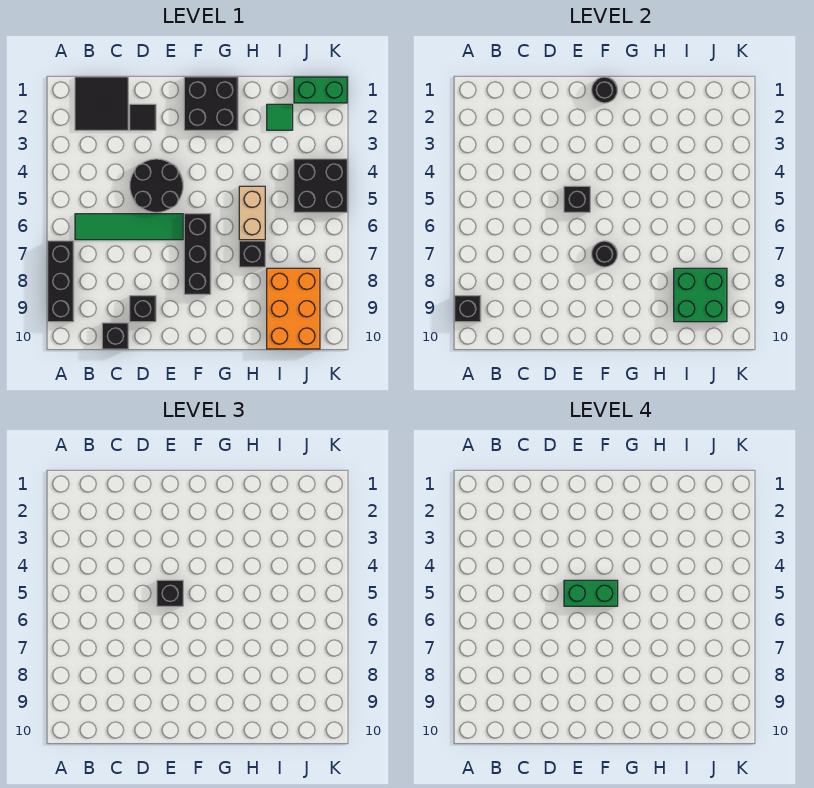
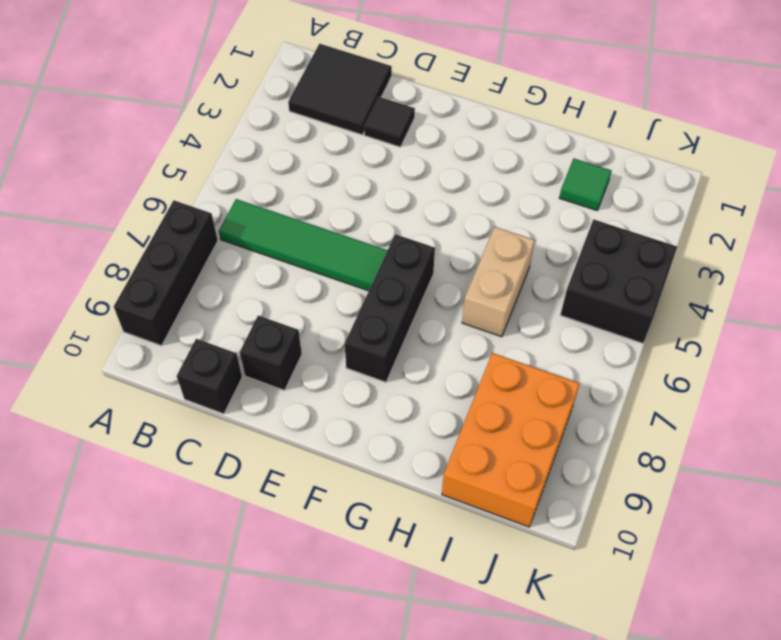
none -> black round brick D4:E5 level 1
none -> black brick F1:G2 level 1
none -> black brick H7 level 1

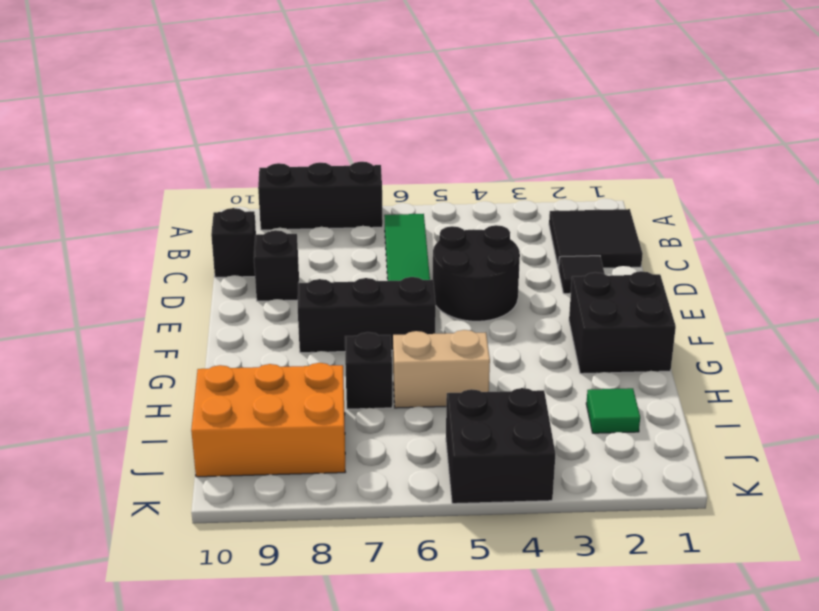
none -> green brick J1:K1 level 1
none -> black brick A9 level 2
none -> black brick E5 level 2

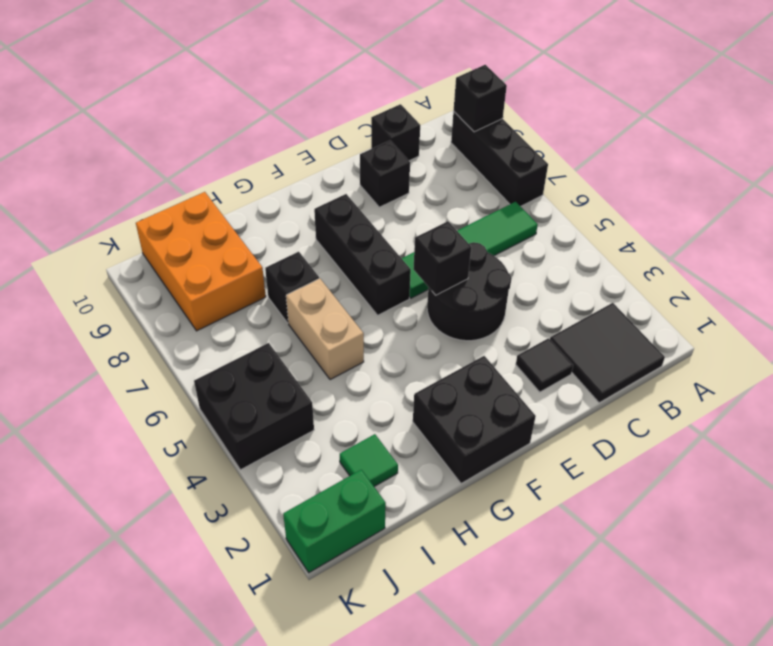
none -> black round brick F1 level 2
none -> black round brick F7 level 2
none -> green brick I8:J9 level 2

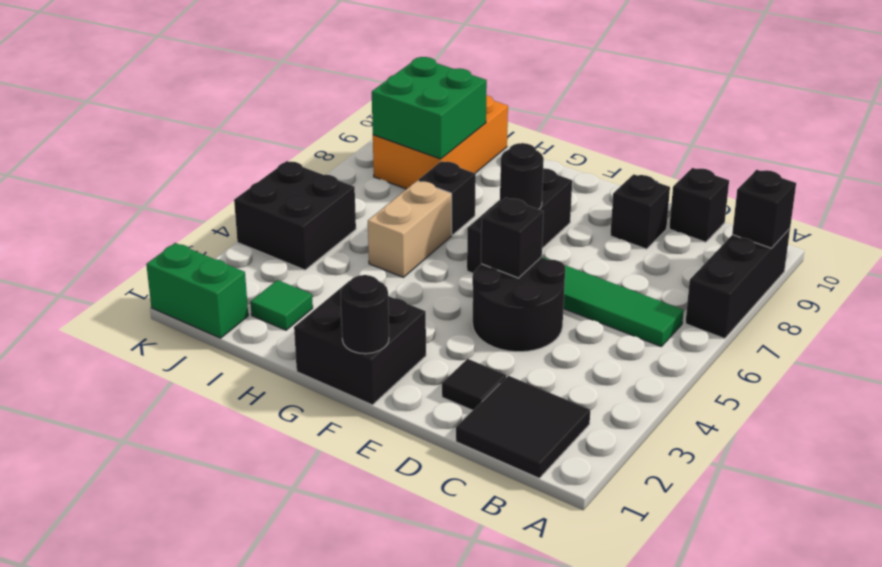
none -> black brick E5 level 3
none -> green brick E5:F5 level 4

